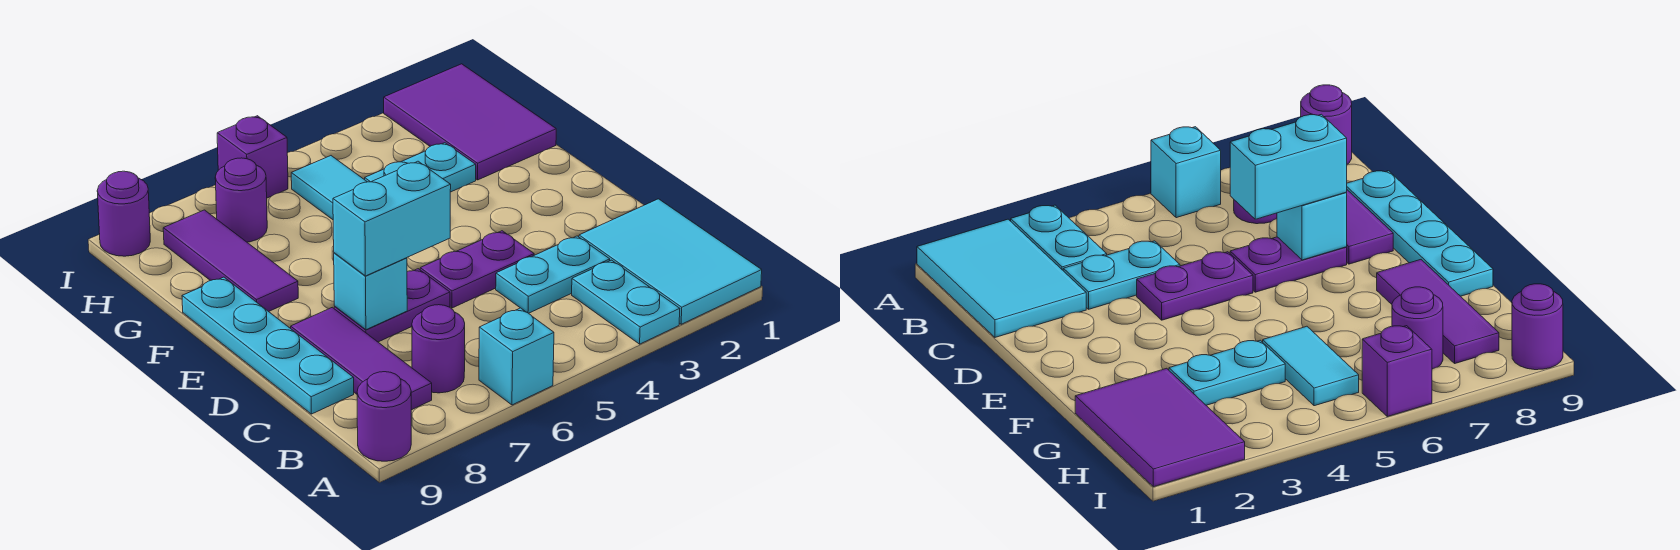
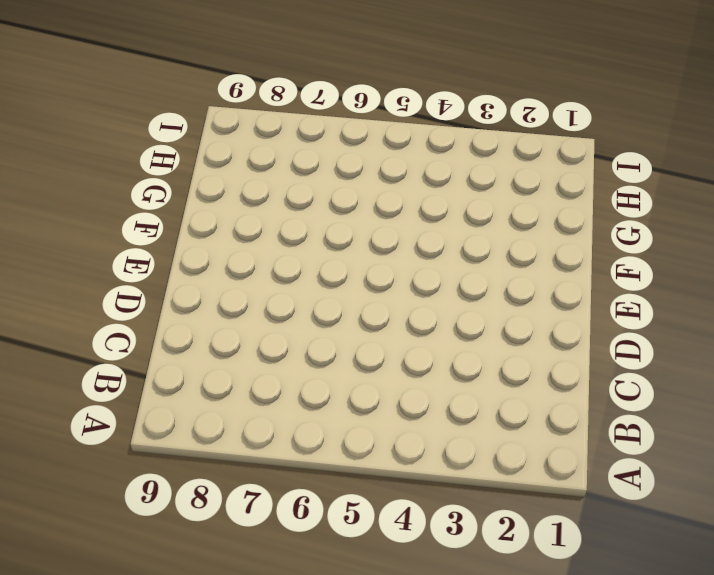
none -> cyan tile A1:C2 level 1
none -> cyan plate A3:B3 level 1
none -> cyan brick A6 level 1

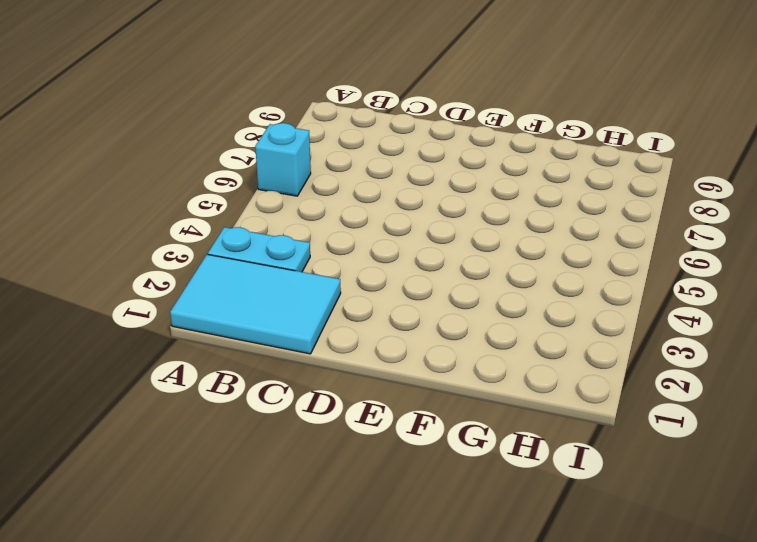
none -> purple round brick A9 level 1
none -> purple round brick B7 level 1
none -> purple tile B8:D8 level 1

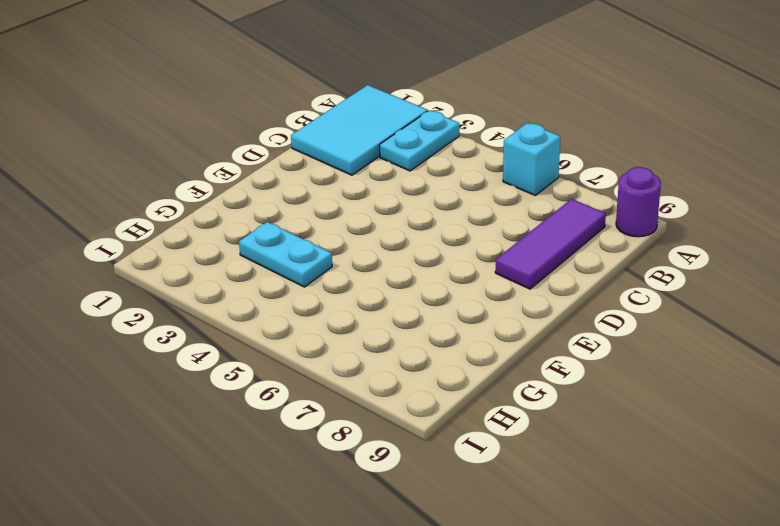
none -> purple round brick B7 level 1
none -> cyan plate C3:C4 level 1
none -> cyan plate C9:F9 level 1

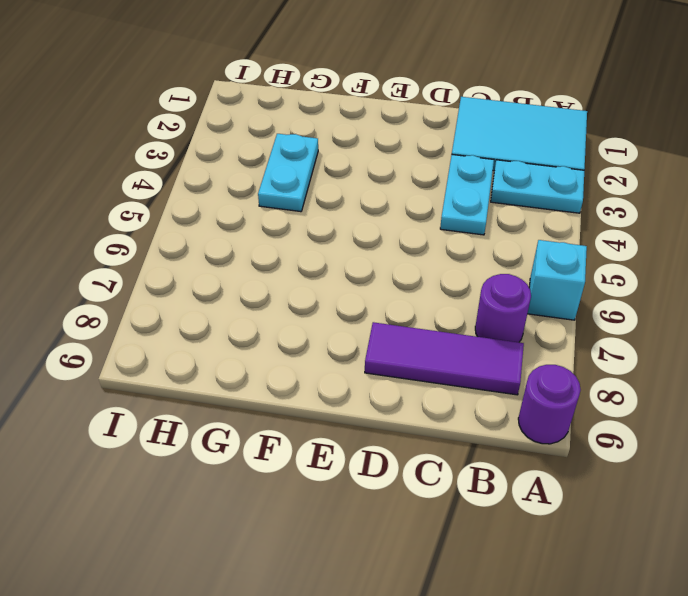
none -> cyan plate C9:F9 level 1
none -> purple plate D4:D5 level 1
none -> purple plate D6:D7 level 1

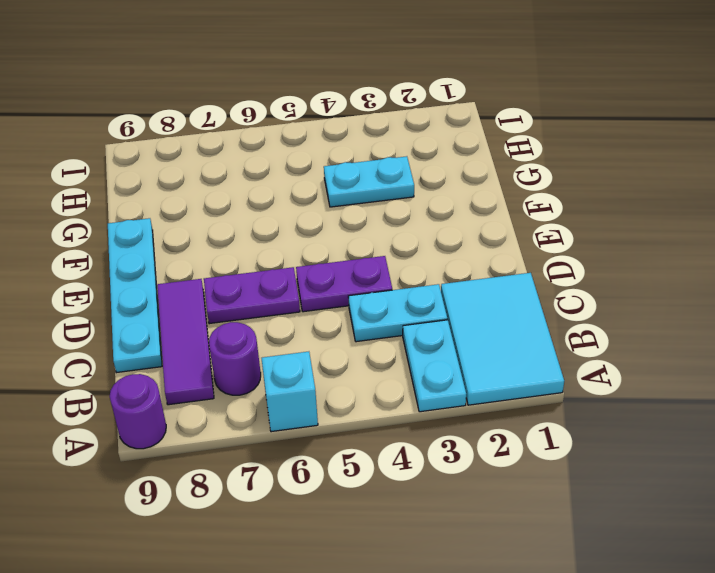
none -> purple tile F8:H8 level 1
none -> purple tile G1:I2 level 1
none -> cyan tile G5:H5 level 1

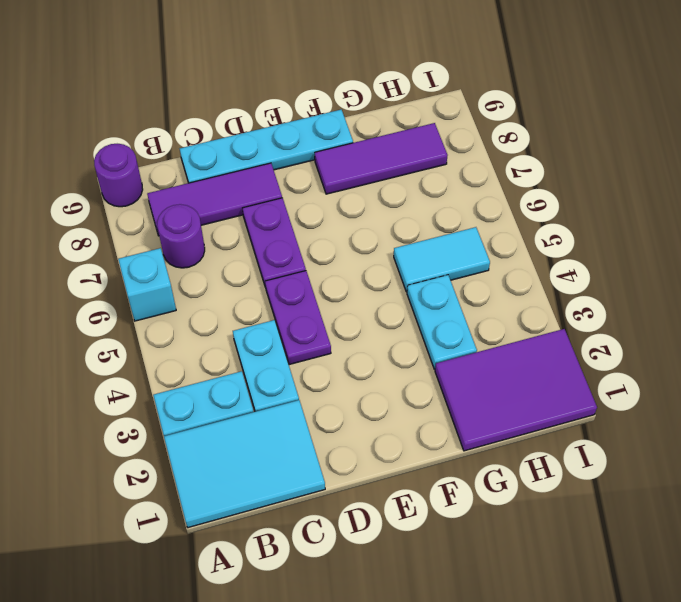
none -> purple round brick H7 level 1
none -> purple brick I6 level 1
none -> purple round brick I9 level 1

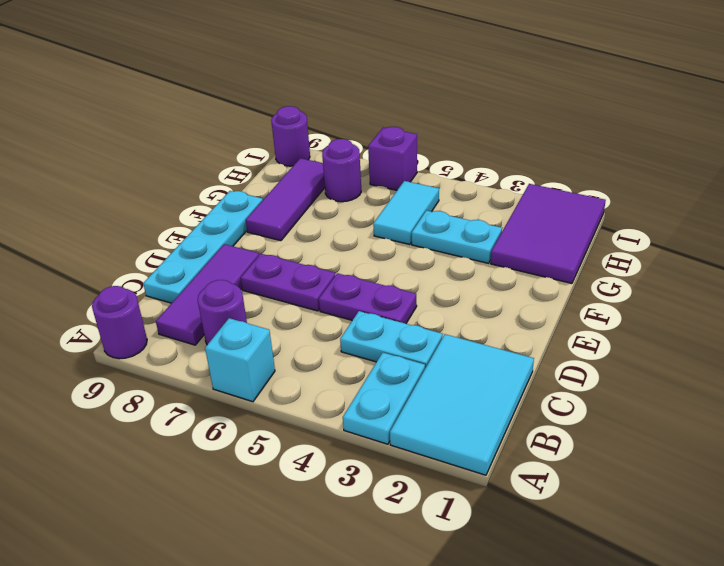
none -> cyan brick D7 level 2
none -> cyan brick D6:D7 level 3

